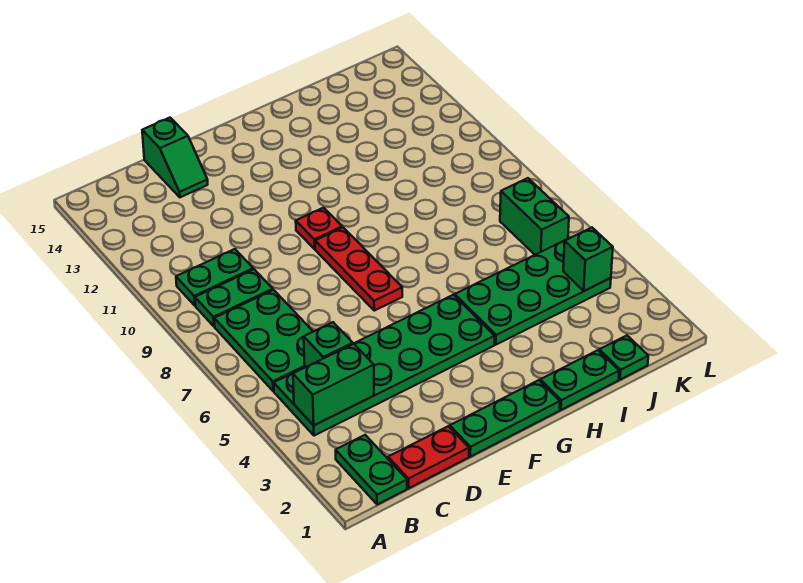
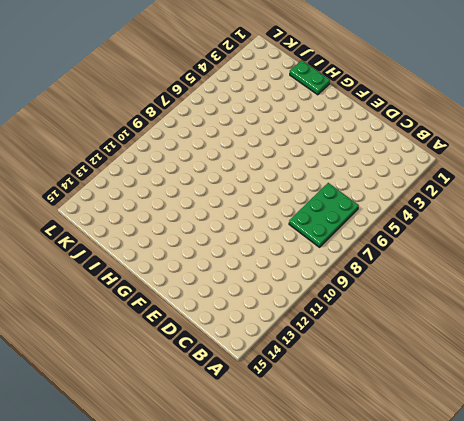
none -> green plate B1:B2 level 1
none -> green plate B4:G5 level 1
none -> green plate B9:C9 level 1

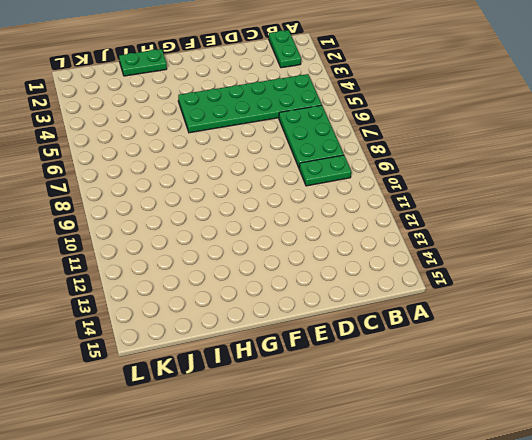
none -> green plate B10:C10 level 1
none -> red plate C1:D1 level 1
none -> green slope D14:D15 level 1 top 15

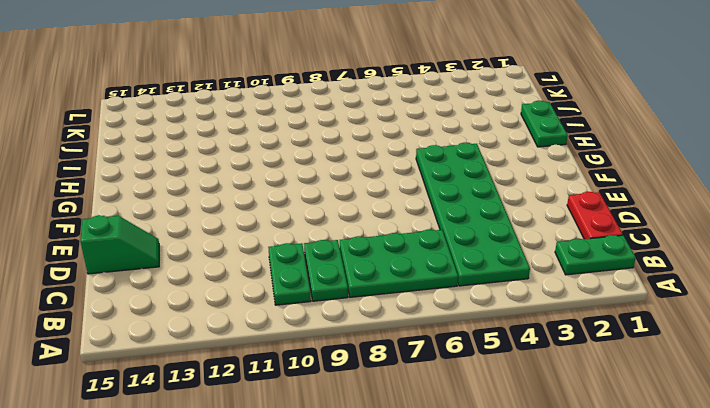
none -> green plate E1:G1 level 1
none -> red plate F7:F9 level 1
none -> red plate F10 level 1

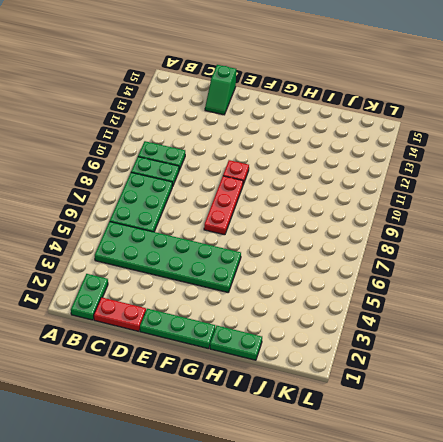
none -> green plate H4:K5 level 1
none -> green plate J1 level 1
none -> green brick K6:K7 level 1

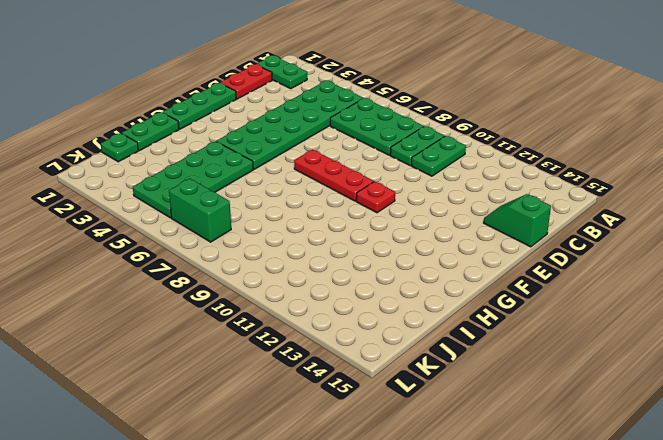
none -> green brick B4:C4 level 2
none -> green brick C5 level 2
none -> green brick K4 level 2

